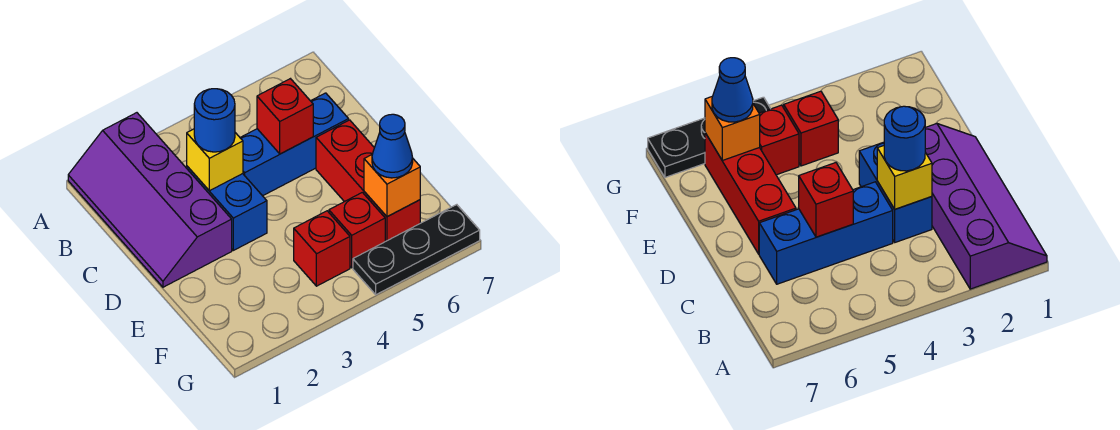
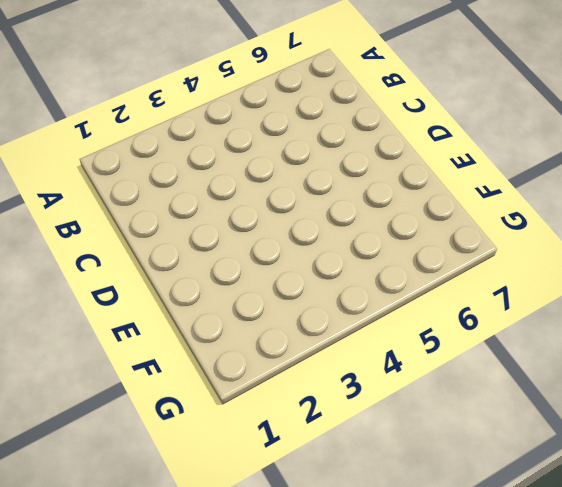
none -> purple slope A1:D2 level 1 top 2
none -> blue brick C3:D3 level 1
none -> blue brick C4:C6 level 1

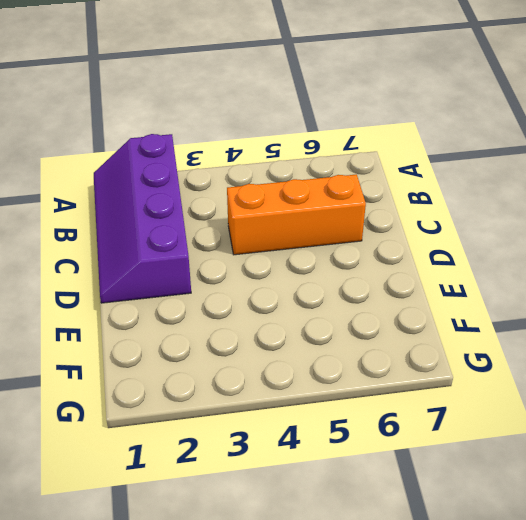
orange brick C4:C6 level 1 -> blue brick C4:C6 level 1
none -> blue brick C3:D3 level 1
none -> red brick D6:F6 level 1
none -> red brick F4 level 1

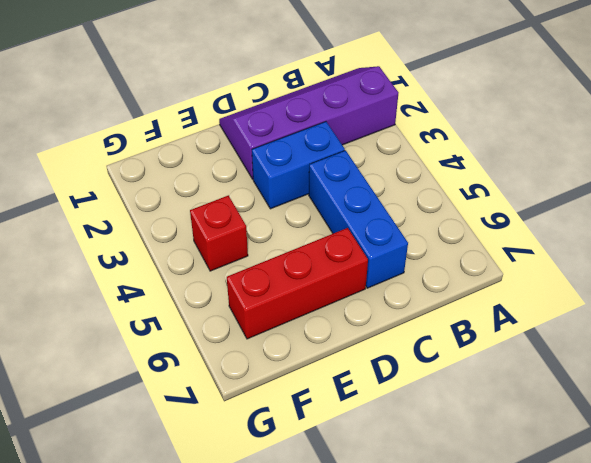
none -> red brick F5 level 1
none -> black plate G5:G7 level 1
none -> yellow brick C3 level 2

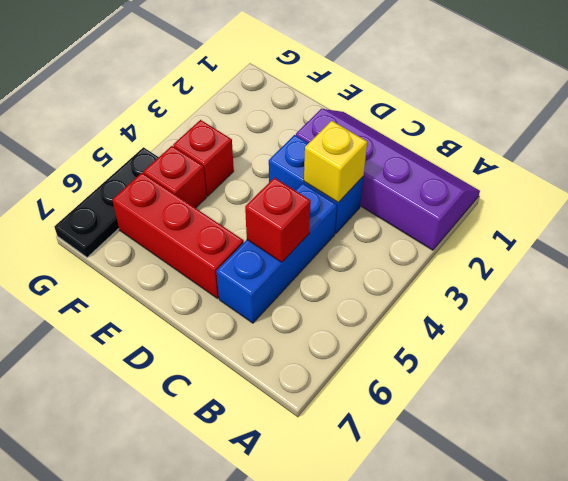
none -> orange brick F6 level 2
none -> blue round brick C3 level 3
none -> blue cone F6 level 3

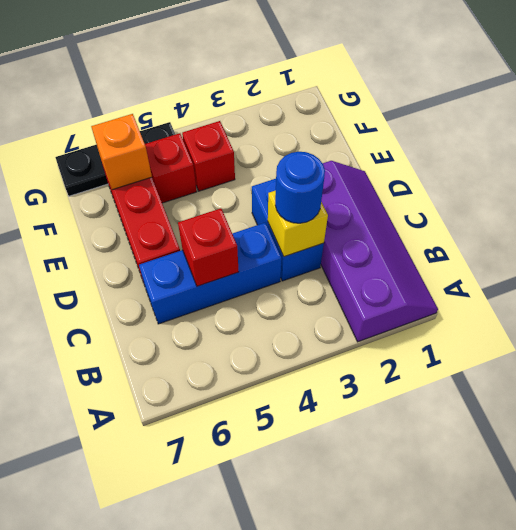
none -> blue cone F6 level 3

